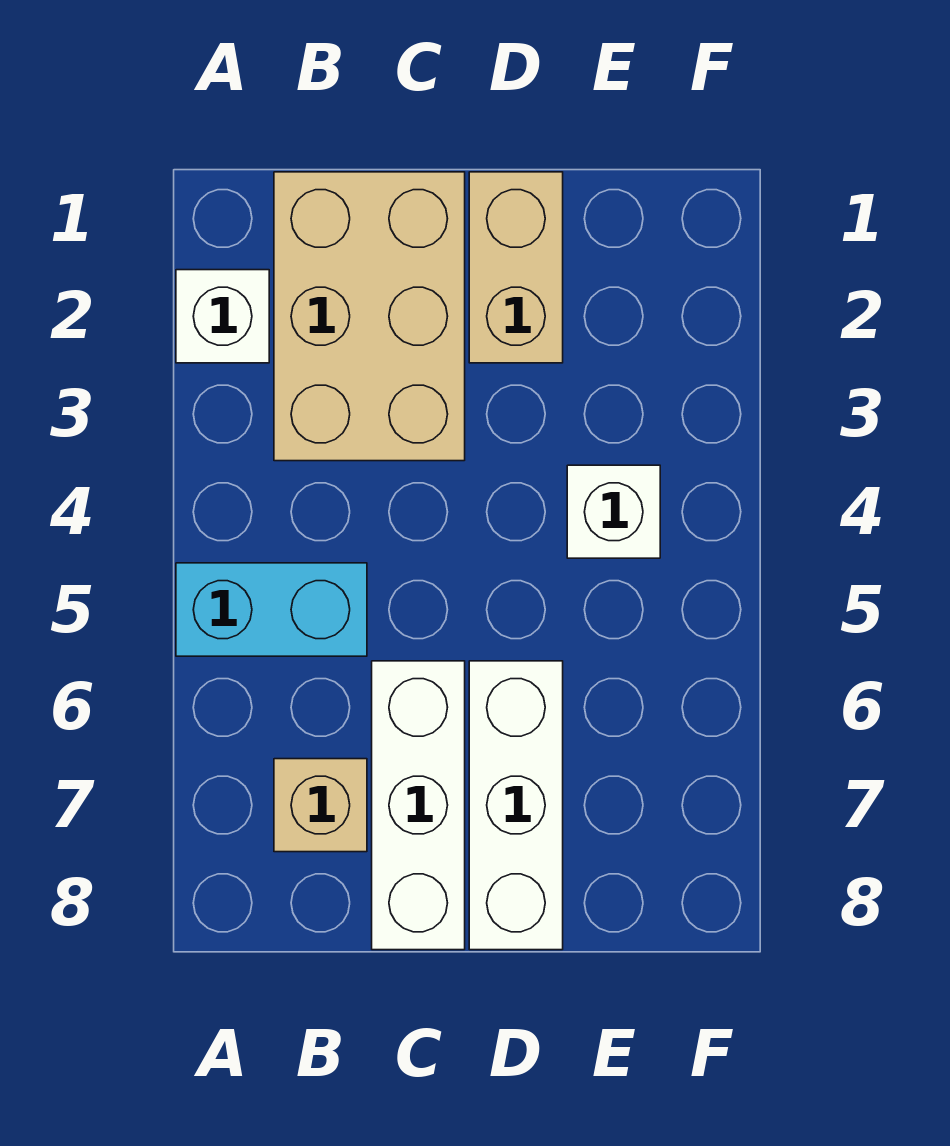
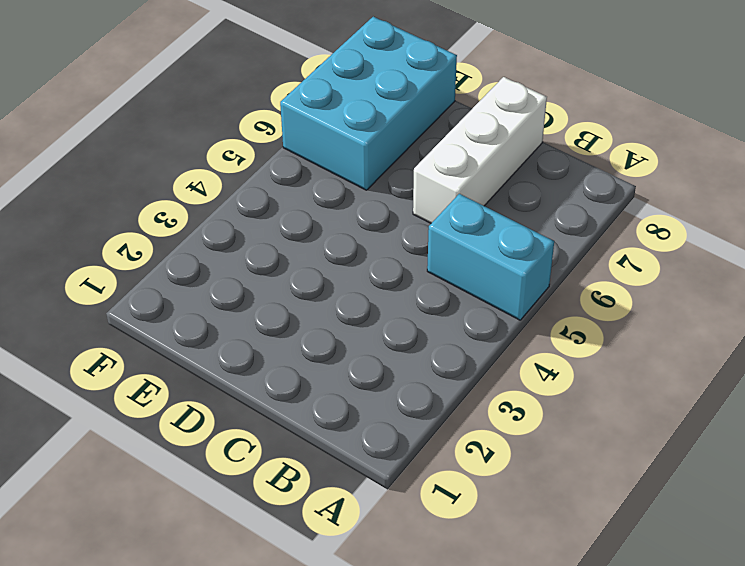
cyan brick E6:F8 level 1 -> none
none -> white brick A2 level 1
none -> tan brick B1:C3 level 1

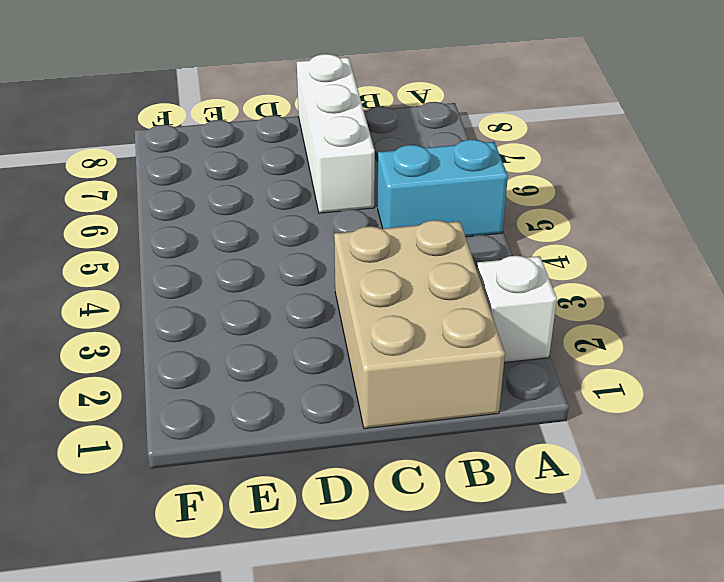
none -> tan brick B7 level 1
none -> tan brick D1:D2 level 1

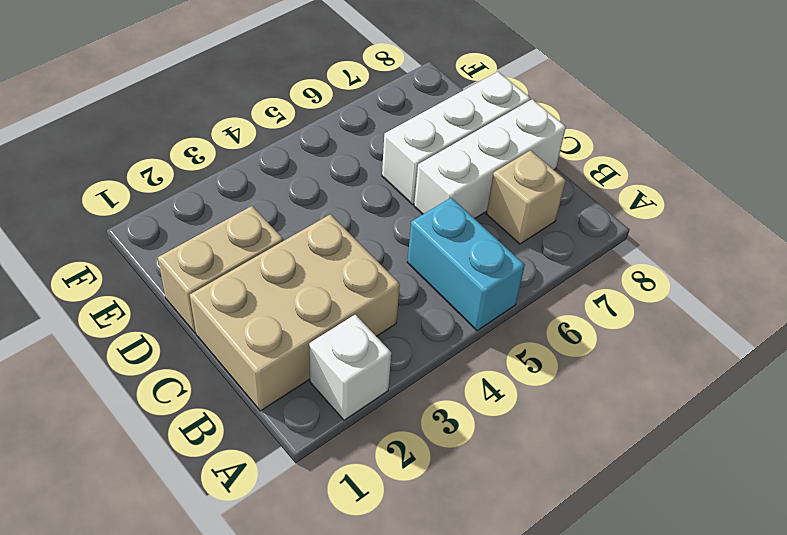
none -> white brick E4 level 1

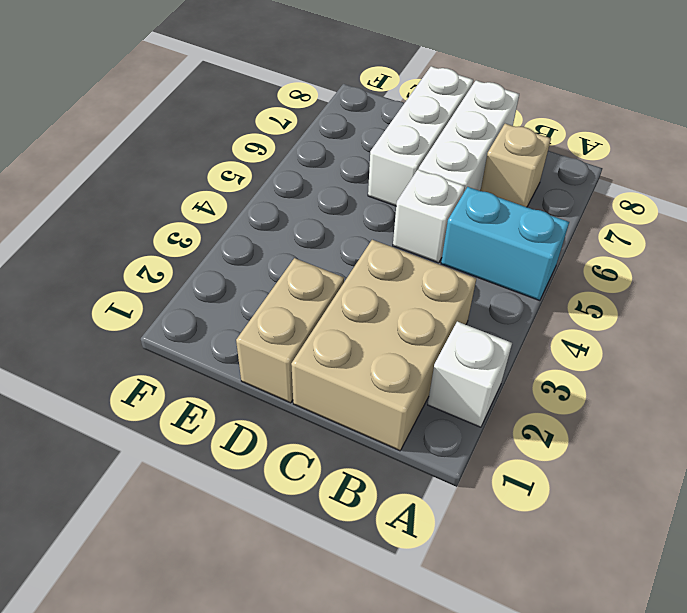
white brick C5 level 1 -> white brick E4 level 1

